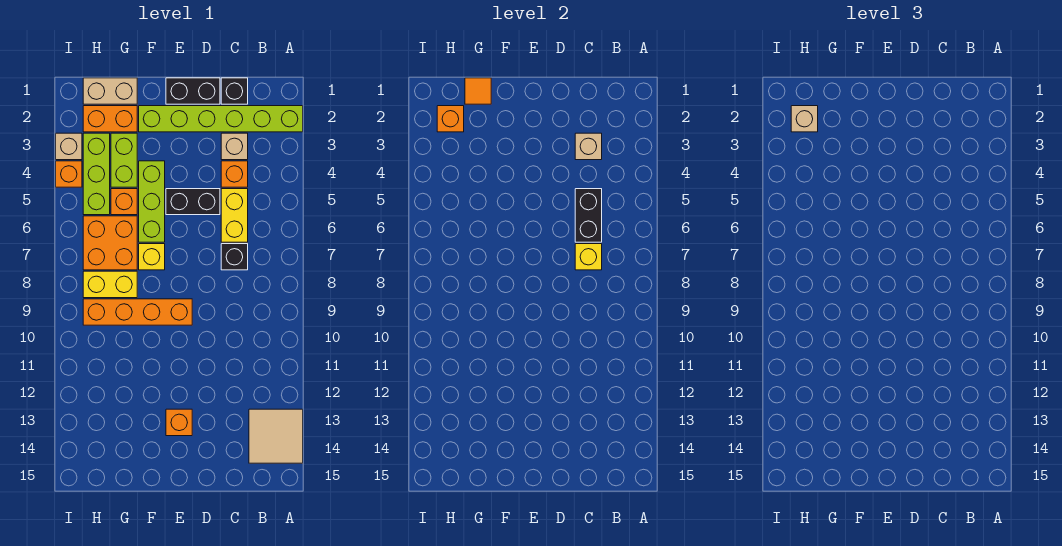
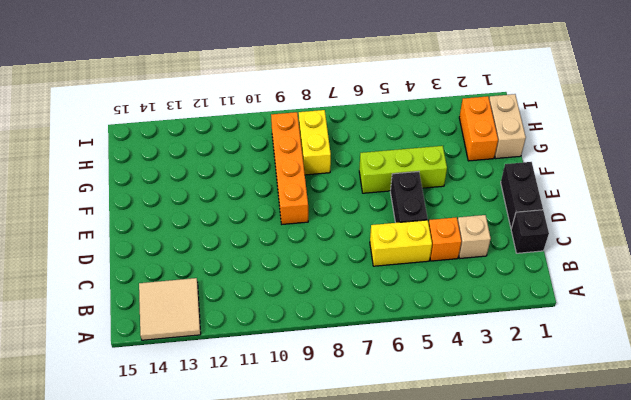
none -> lime brick A2:F2 level 1
none -> black brick C7 level 1
none -> orange brick E13 level 1

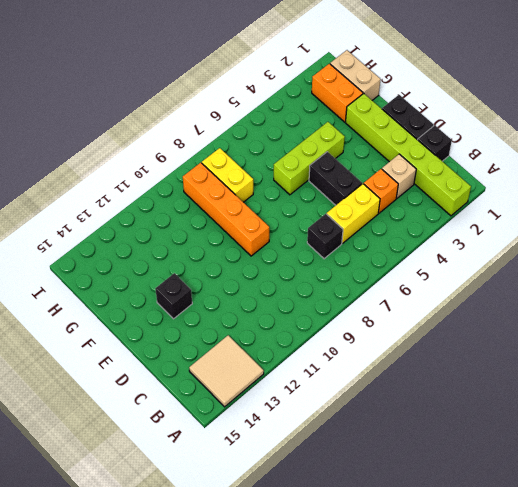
black brick E13 level 1 -> orange brick E13 level 1
none -> yellow brick F7 level 1
none -> lime brick G3:G4 level 1
none -> orange brick G5 level 1

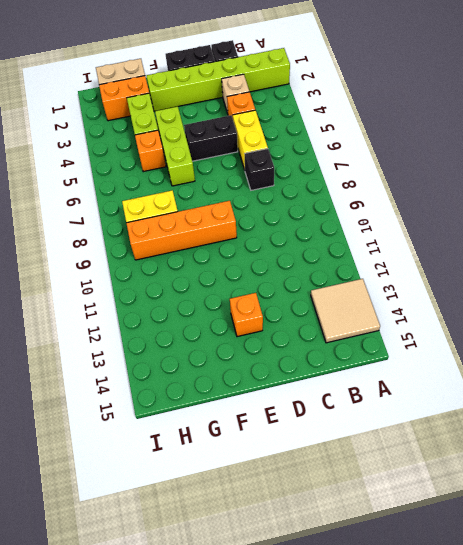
none -> yellow brick F7 level 1
none -> orange brick G6:H7 level 1
none -> lime brick H3:H5 level 1

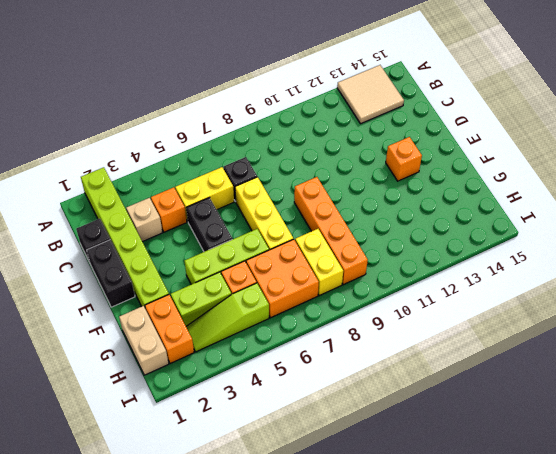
yellow brick D7:F7 level 1 -> yellow brick F7 level 1
lime slope H3:H5 level 1 top 5 -> lime brick H3:H5 level 1
none -> tan brick I3 level 1
none -> orange brick I4 level 1
none -> tan brick C3 level 2

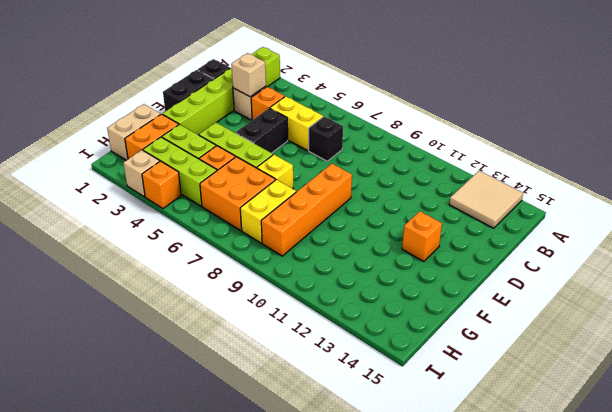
none -> black brick C5:C6 level 2
none -> yellow brick C7 level 2
none -> orange tile G1 level 2

